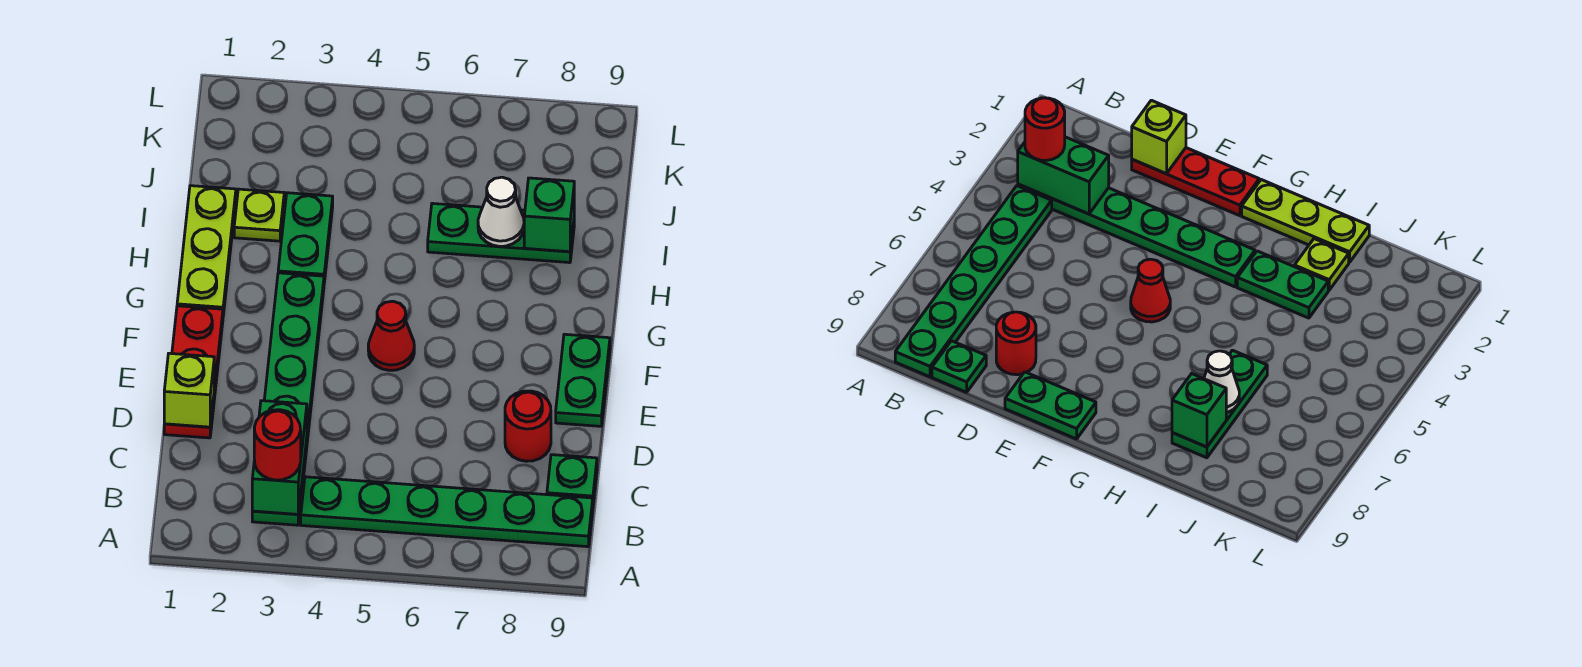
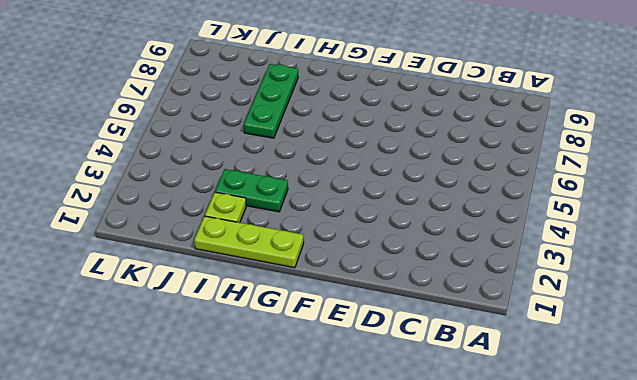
none -> green plate B3:G3 level 1
none -> green plate B4:B9 level 1
none -> green plate C9 level 1

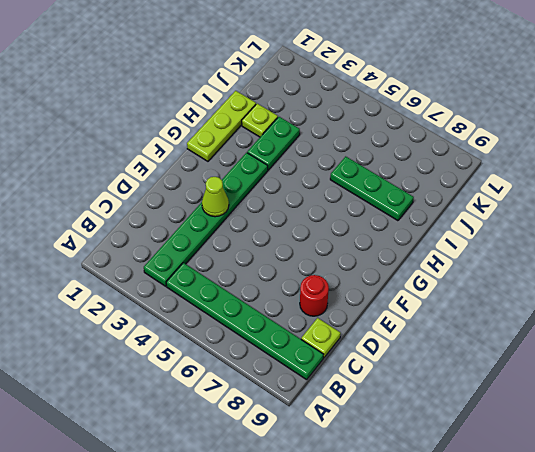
lime plate C9 level 1 -> green plate C9 level 1
lime cone E3 level 2 -> none
none -> red plate D1:F1 level 1
none -> green plate E9:F9 level 1
none -> red cone F5 level 1

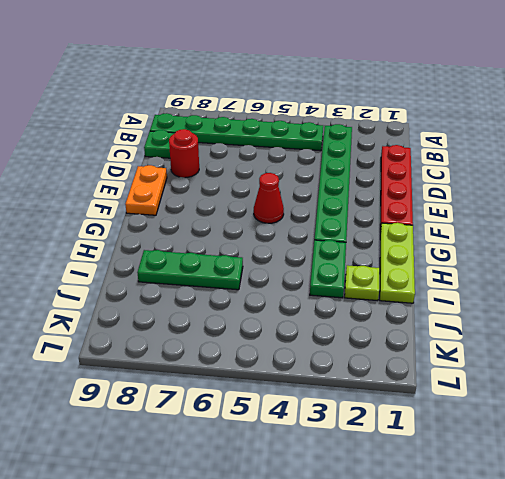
red plate C1:F1 level 1 -> red plate D1:F1 level 1
orange plate E9:F9 level 1 -> green plate E9:F9 level 1
none -> green brick B3:C3 level 2
none -> lime brick D1 level 2
none -> white cone I7 level 2

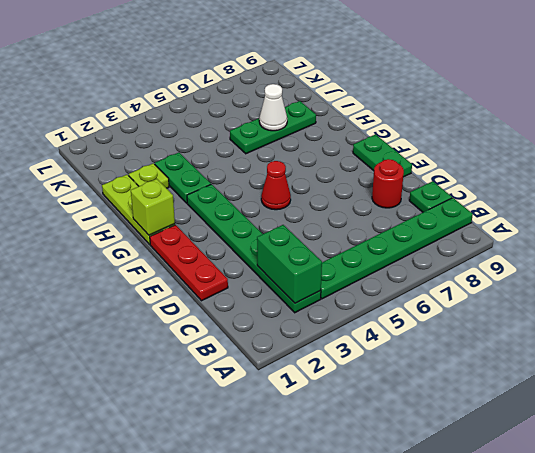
lime brick G1 level 2 -> lime brick D1 level 2
none -> green brick I8 level 2
none -> red round brick B3 level 3

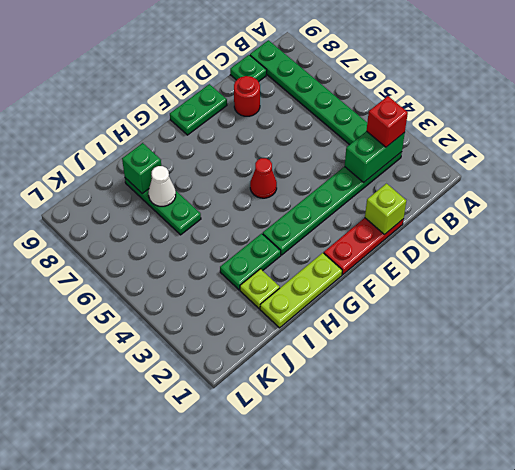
red brick B3 level 3 -> red round brick B3 level 3

